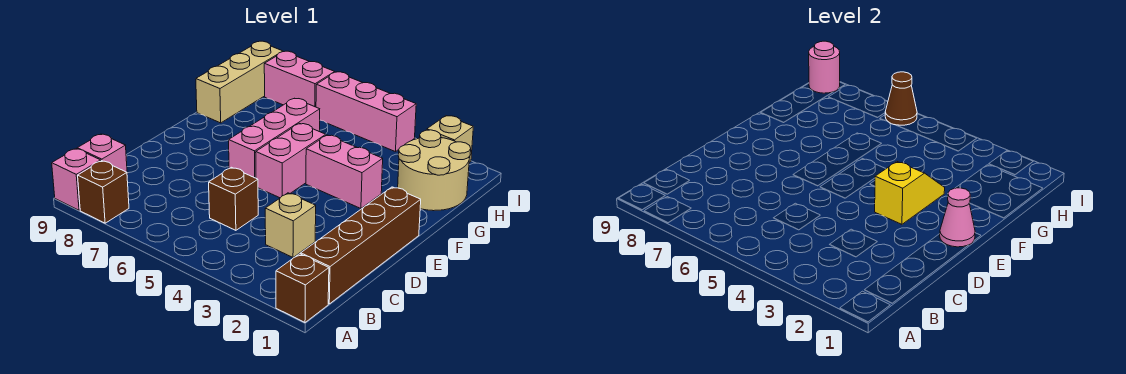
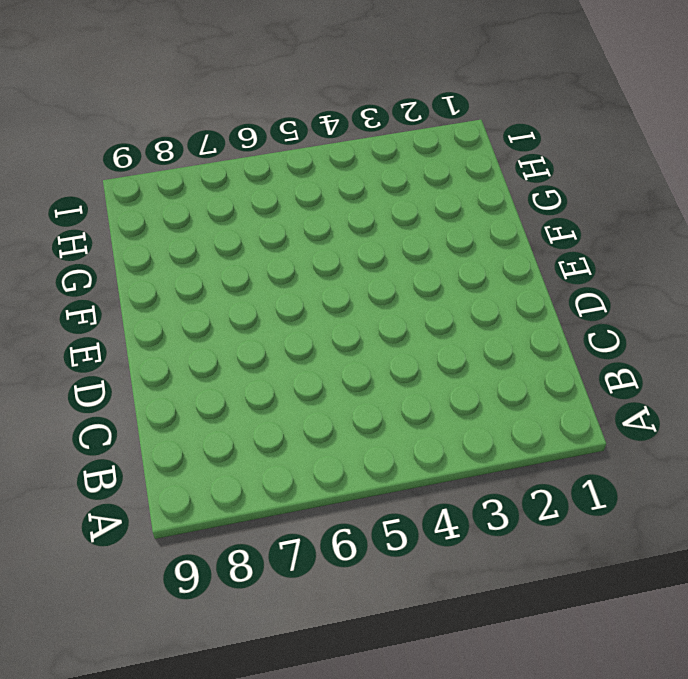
none -> brown brick A1 level 1
none -> brown brick A8 level 1
none -> pink brick A9 level 1

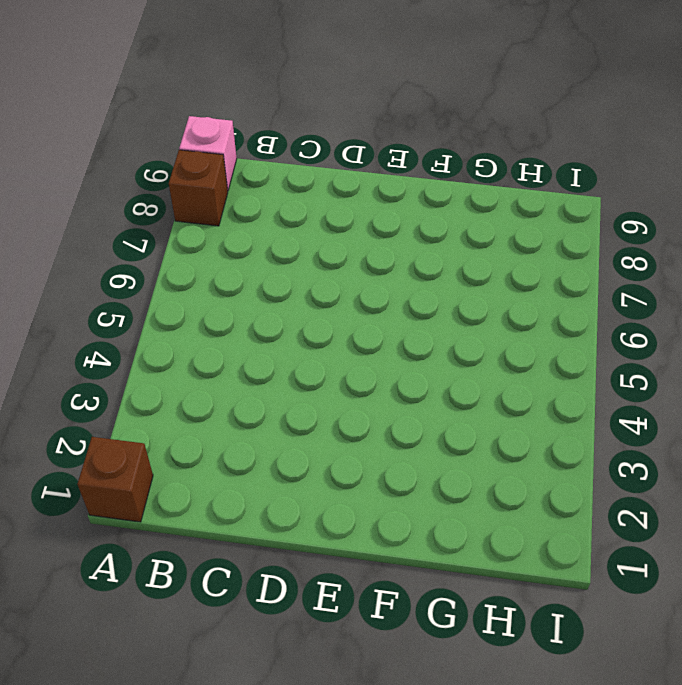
none -> brown brick B1:E1 level 1
none -> pink brick B9 level 1
none -> tan brick C3 level 1

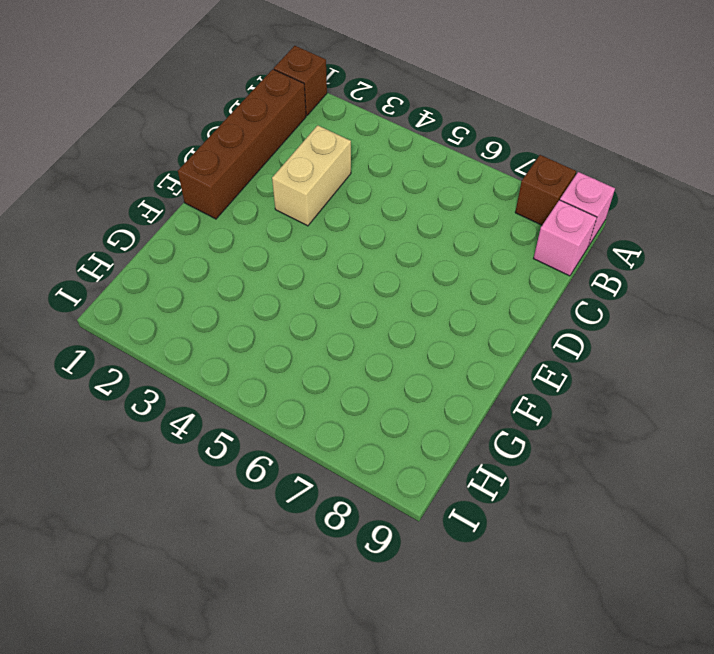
tan brick C3:D3 level 1 -> tan brick C3 level 1
none -> brown brick C5 level 1
none -> pink brick E5:F5 level 1
none -> pink brick E6:G6 level 1

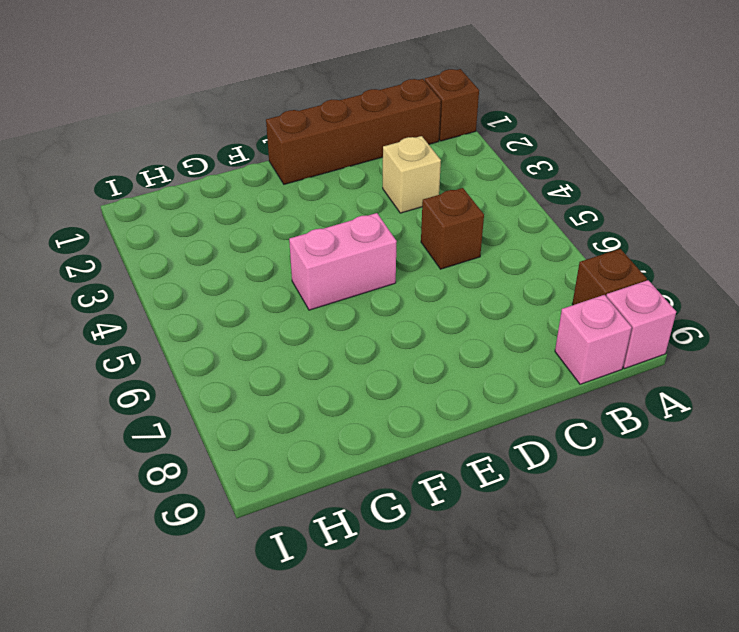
none -> pink brick E6:G6 level 1
none -> pink brick F3:F4 level 1
none -> tan round brick G1:H2 level 1

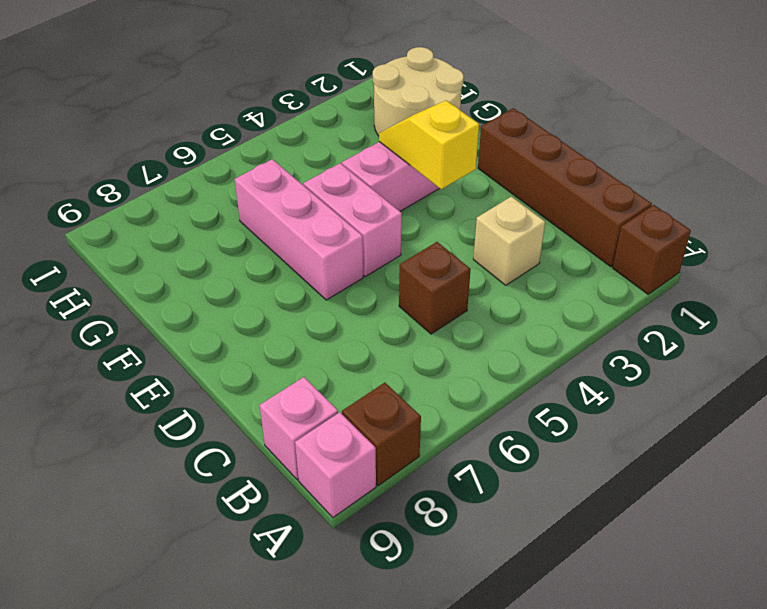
none -> tan brick G9:I9 level 1
none -> tan brick I2 level 1
none -> pink brick I4:I6 level 1

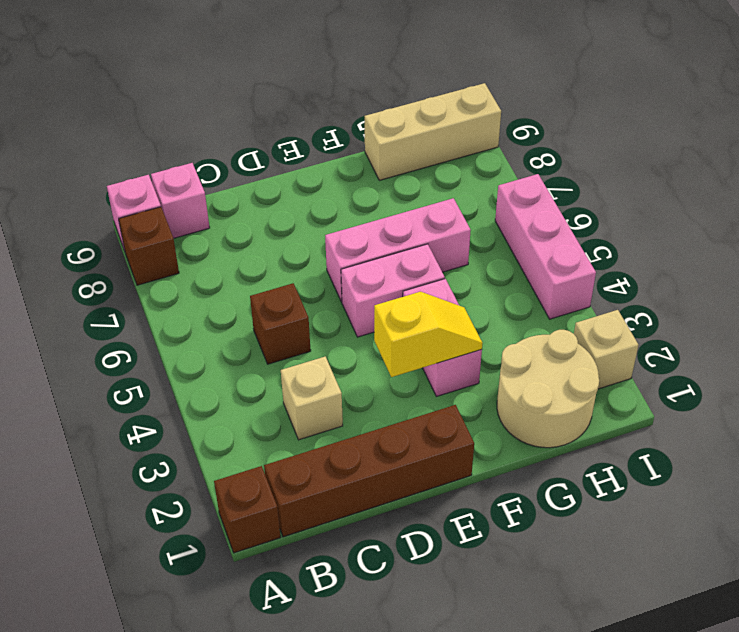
none -> pink brick I7:I8 level 1
none -> pink cone E1 level 2
none -> brown cone I6 level 2

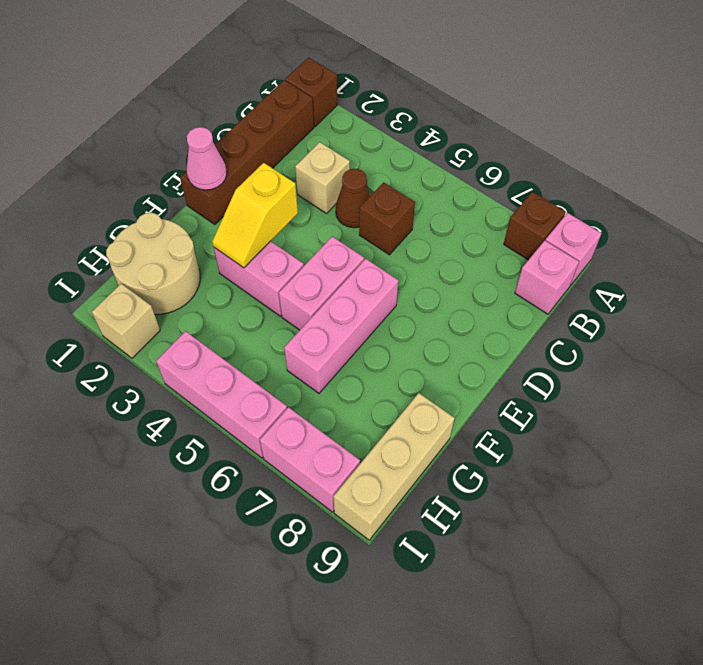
brown cone C4 level 1 -> brown cone I6 level 2
none -> pink round brick I9 level 2

